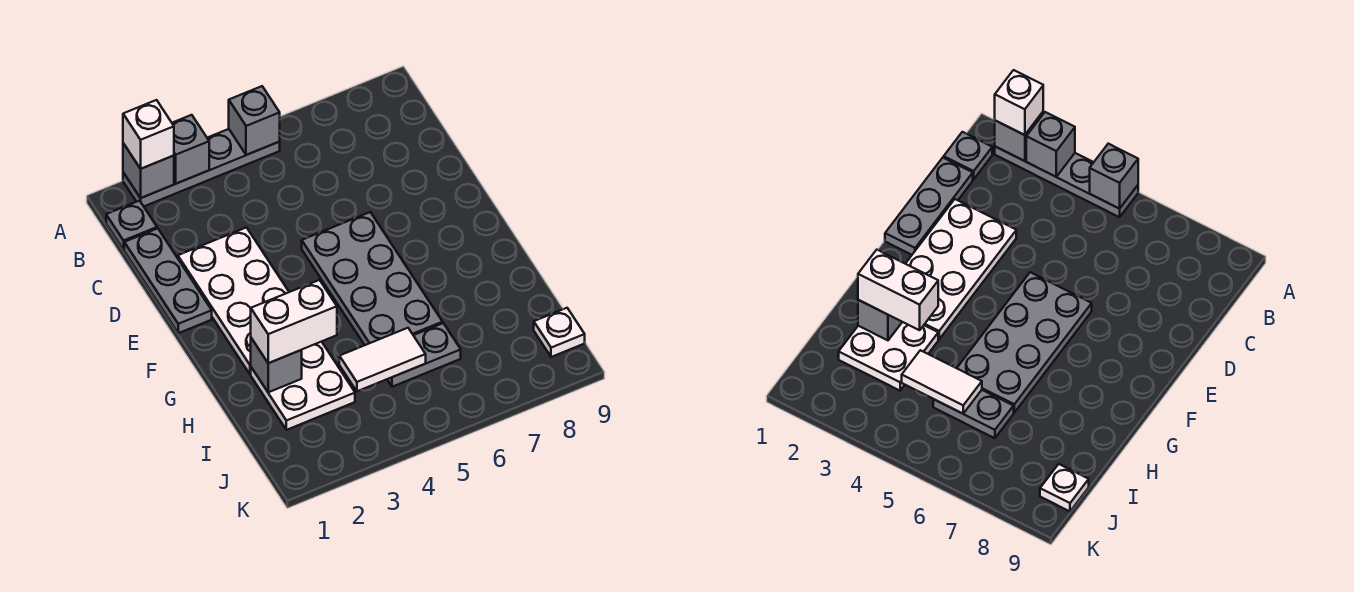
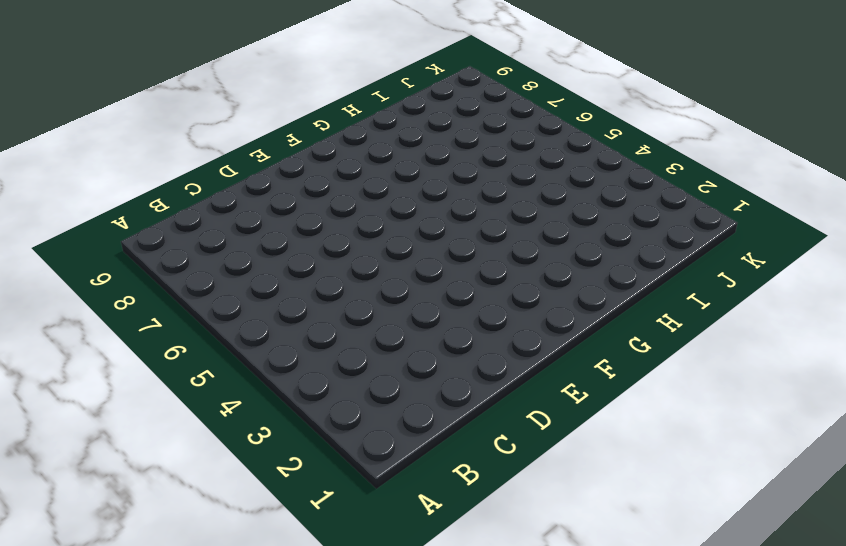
none -> grey plate A2:A5 level 1
none -> grey plate B1 level 1
none -> grey plate C1:E1 level 1

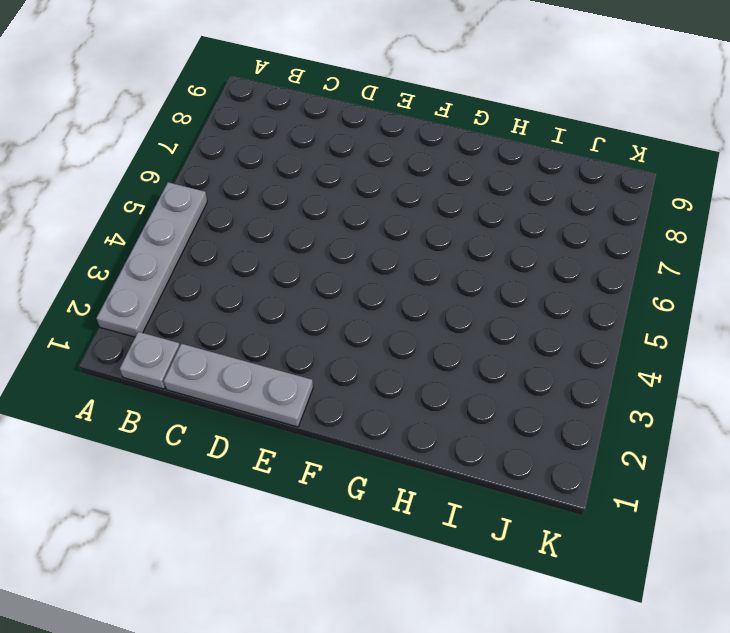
none -> white plate D2:G3 level 1
none -> grey plate E5:H6 level 1
none -> white plate H2:I3 level 1

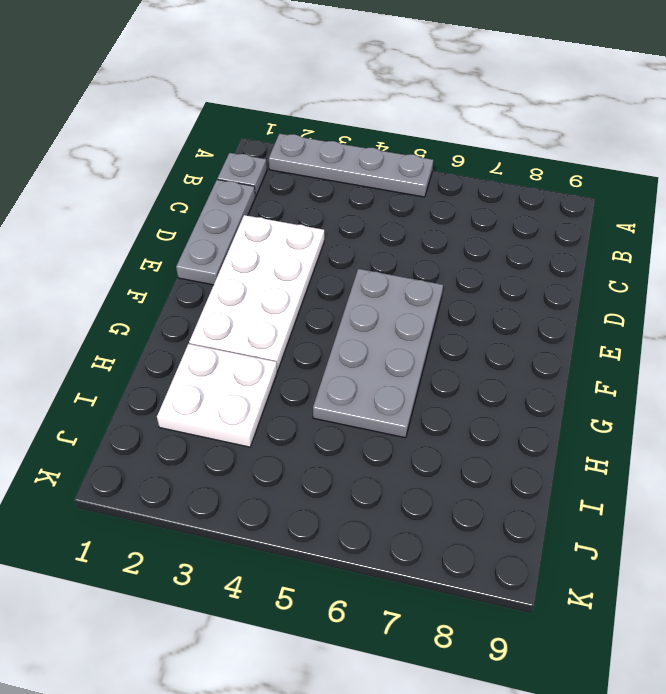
none -> grey plate I5:I6 level 1
none -> white plate J9 level 1
none -> grey brick A2 level 2

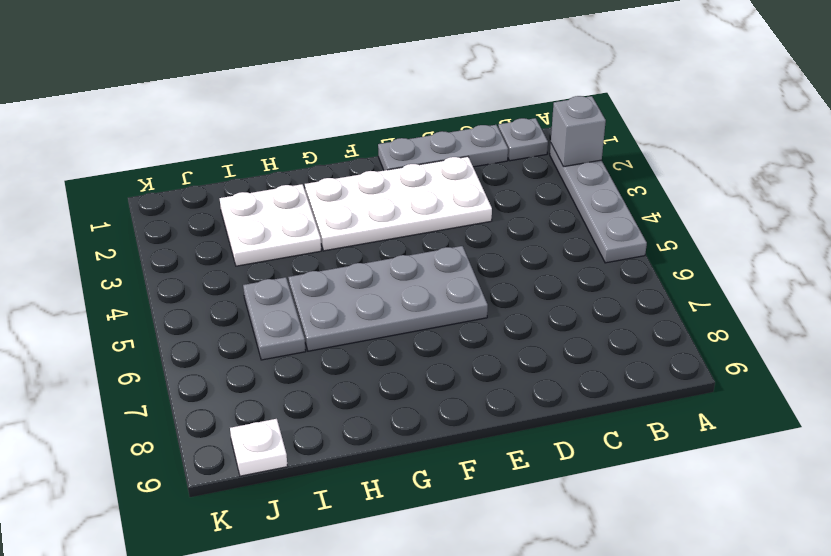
none -> grey brick A3 level 2
none -> grey brick A5 level 2
none -> grey brick H2 level 2

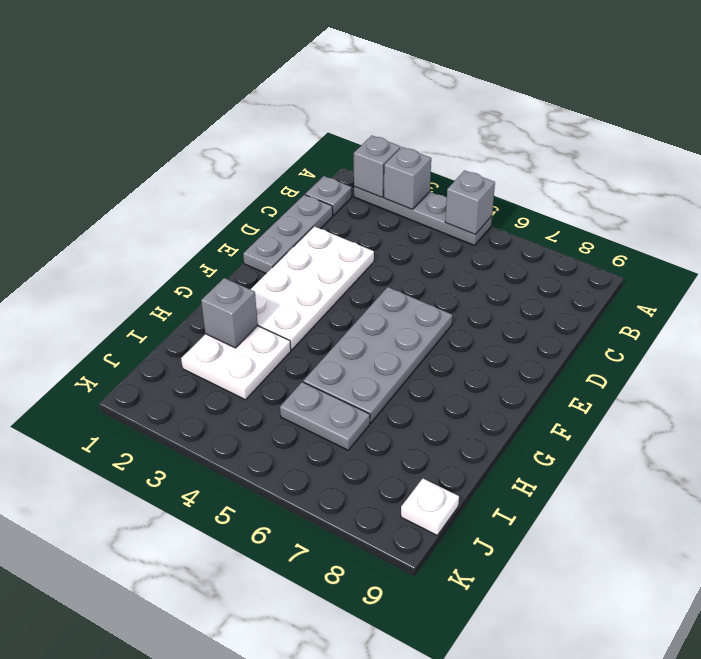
none -> white tile I4:I5 level 2
none -> white brick A2 level 3
none -> white brick H2:H3 level 3

